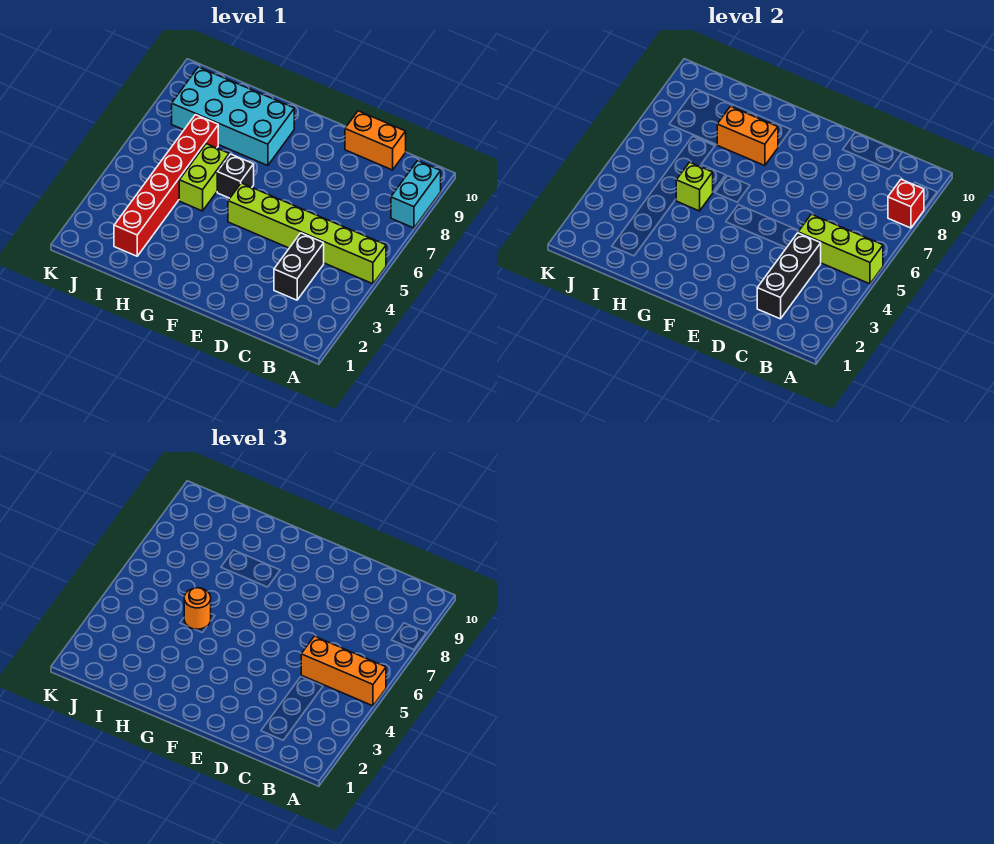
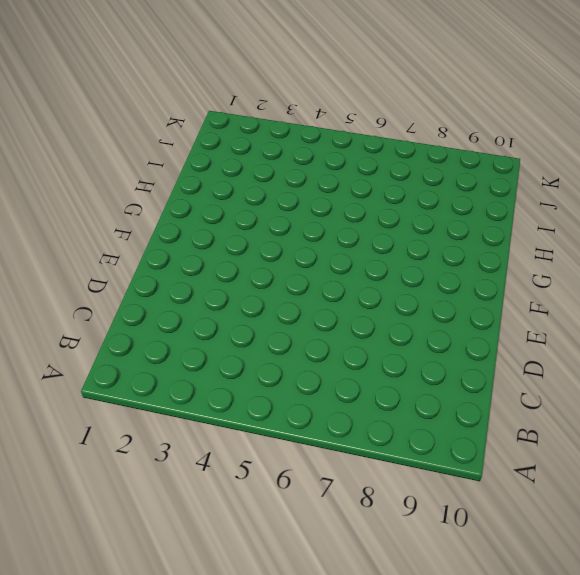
none -> lime brick A5:F5 level 1
none -> cyan brick A8:A9 level 1
none -> black brick C3:C4 level 1

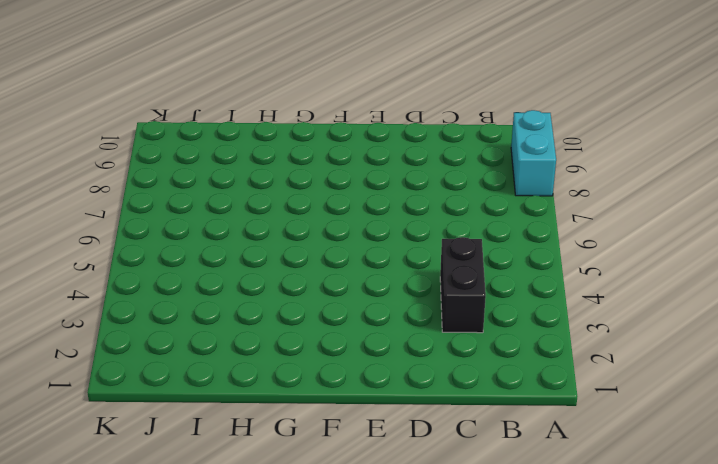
none -> lime brick A5:F5 level 1
none -> orange brick C10:D10 level 1
none -> black brick G6 level 1

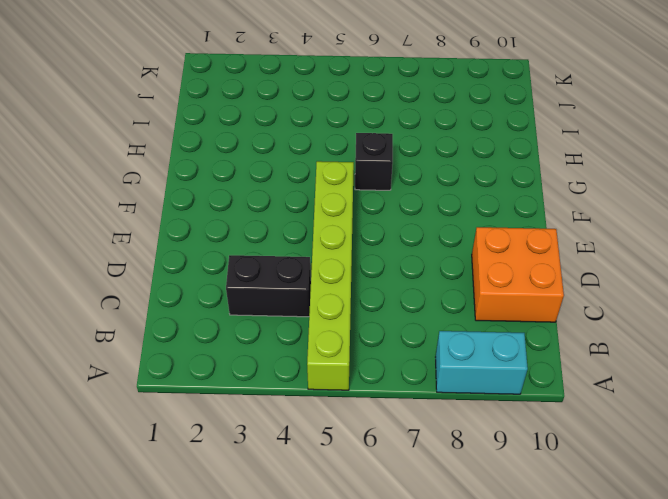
orange brick C9:D10 level 1 -> orange brick C10:D10 level 1
none -> cyan brick G8:J9 level 1
none -> lime brick H5:H6 level 1
none -> red brick I2:I7 level 1

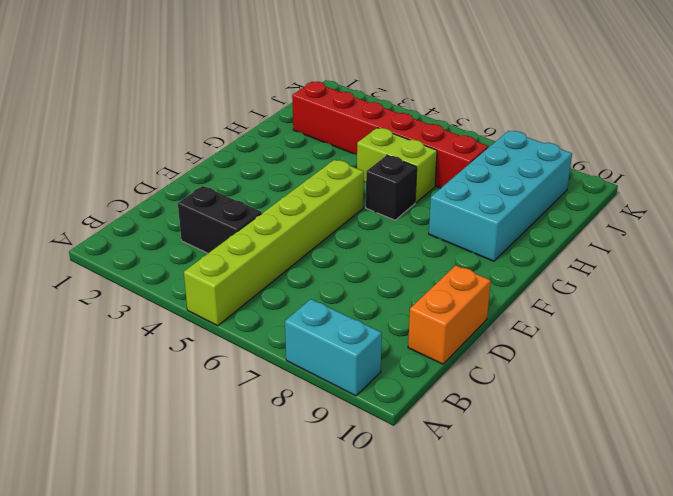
none -> lime brick A5:C5 level 2
none -> red brick A8 level 2
none -> black brick C2:C4 level 2

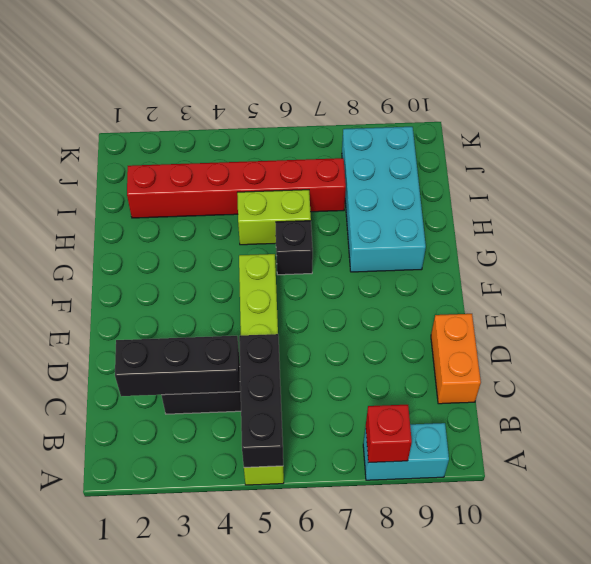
black brick A5:C5 level 2 -> lime brick A5:C5 level 2
none -> orange brick G8:H8 level 2
none -> lime brick H5 level 2
none -> orange brick A5:C5 level 3

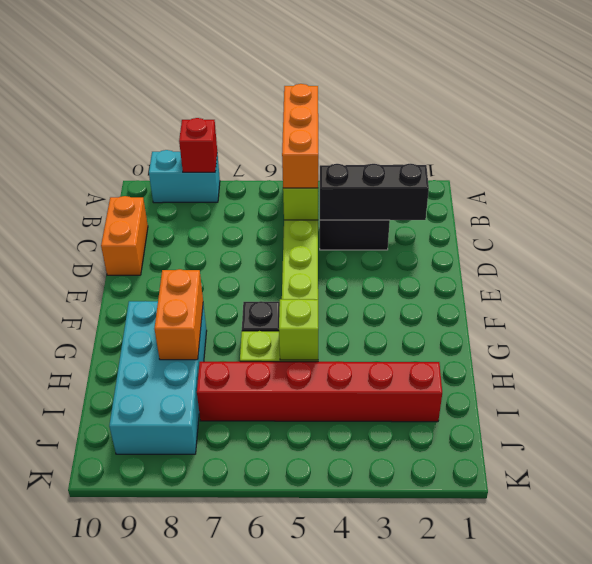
none -> orange round brick H5 level 3

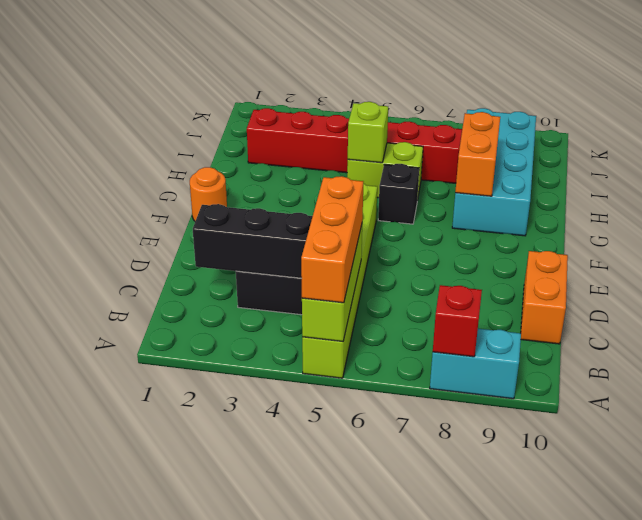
orange round brick F1 level 1 -> orange round brick H5 level 3

